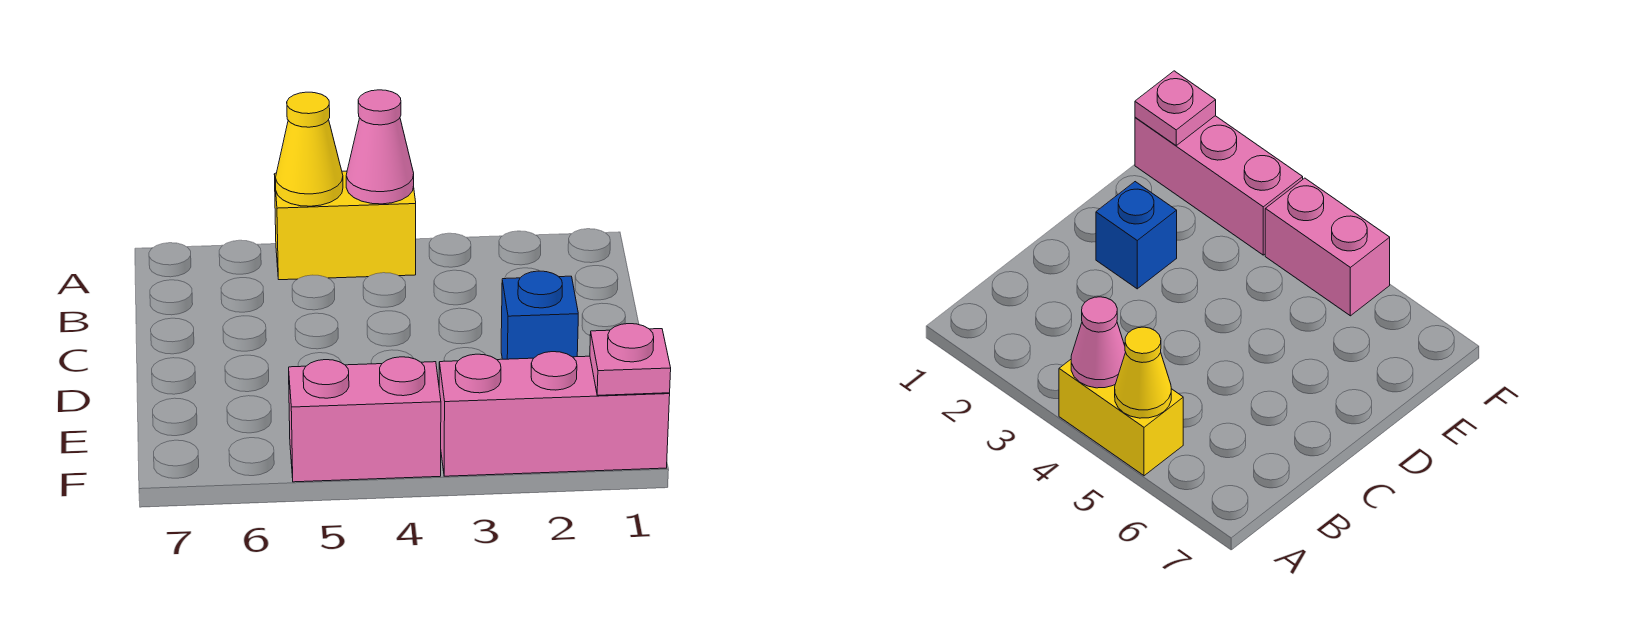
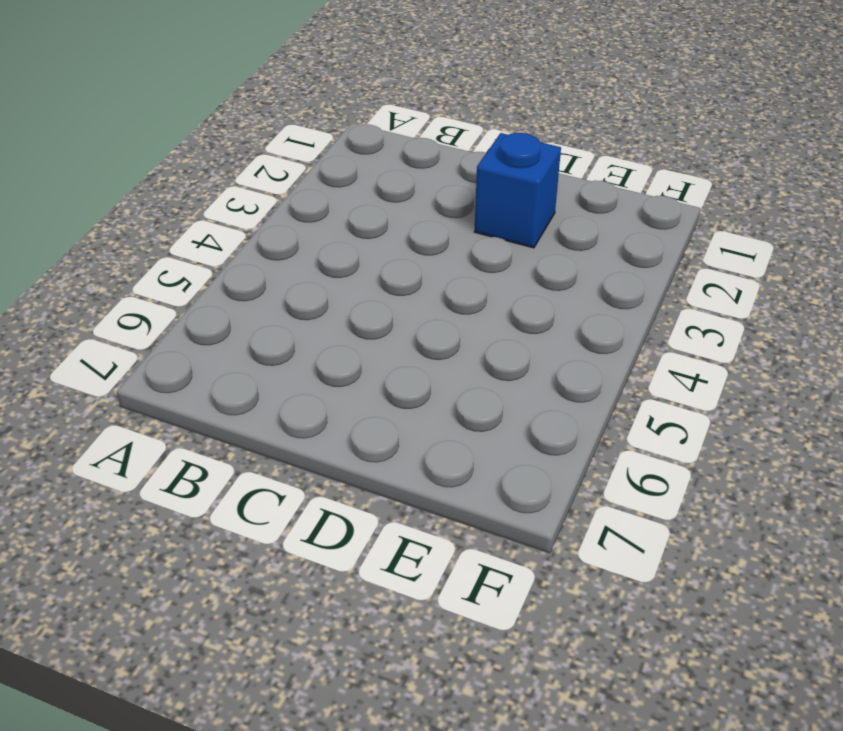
none -> yellow brick A4:A5 level 1
none -> pink brick F1:F3 level 1

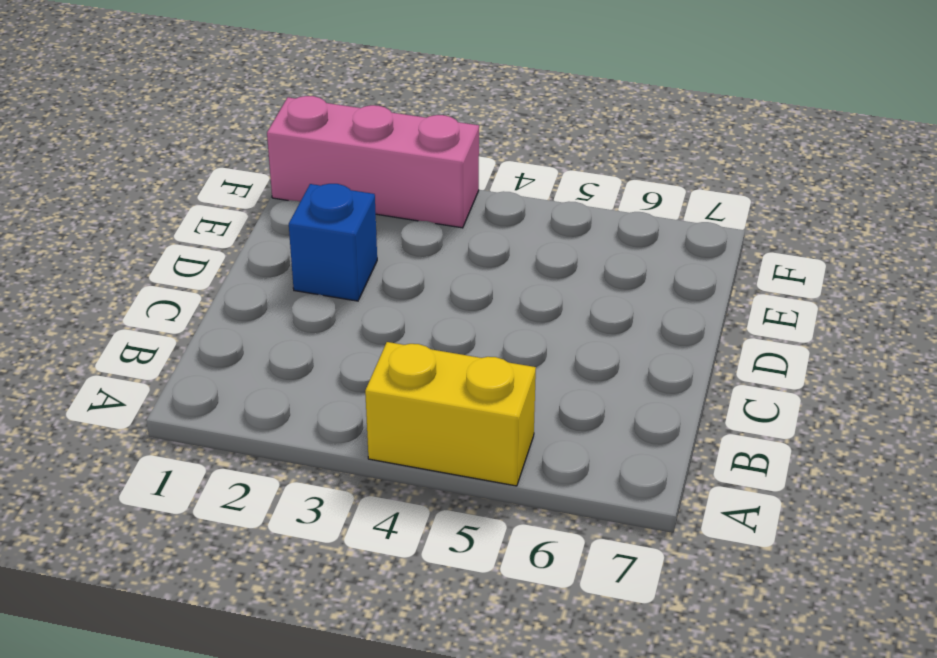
none -> pink brick F4:F5 level 1
none -> pink cone A4 level 2

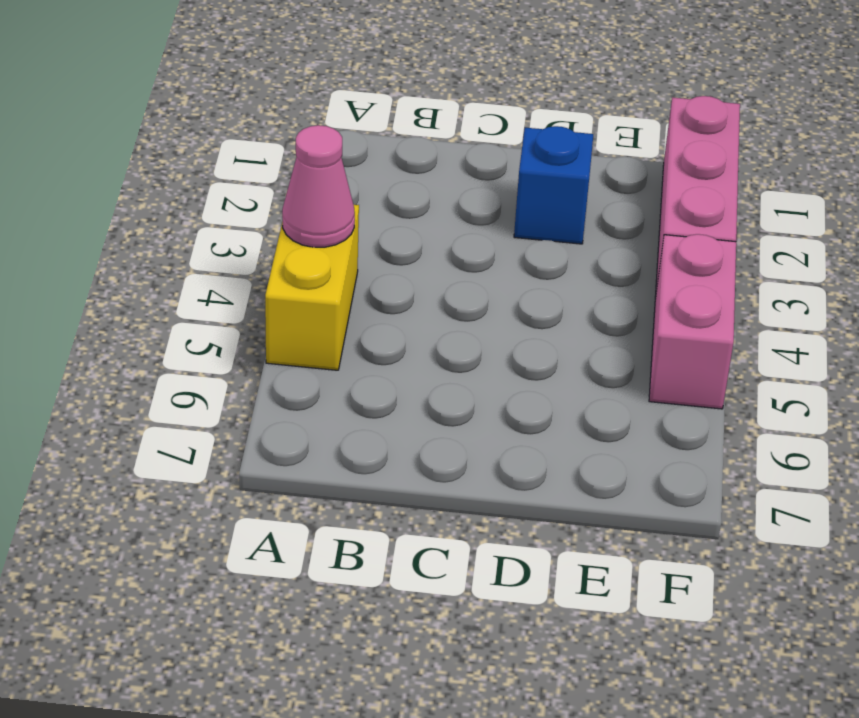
none -> yellow cone A5 level 2
none -> pink plate F1 level 2

